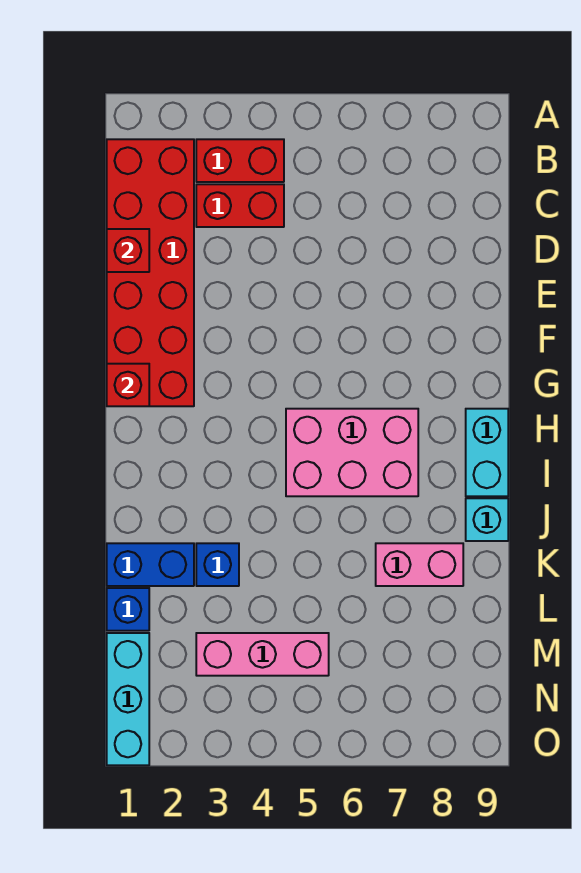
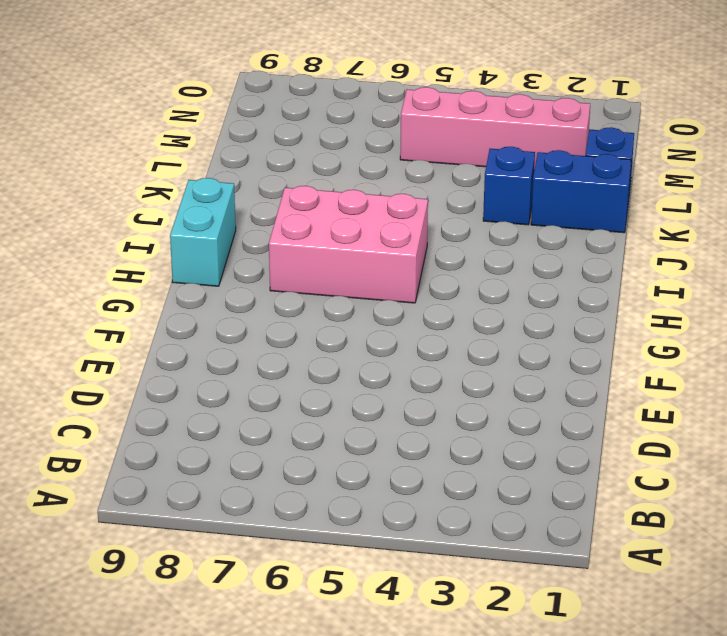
pink brick M2:M5 level 1 -> pink brick M3:M5 level 1
none -> red brick B1:G2 level 1
none -> red brick B3:B4 level 1
none -> red brick C3:C4 level 1

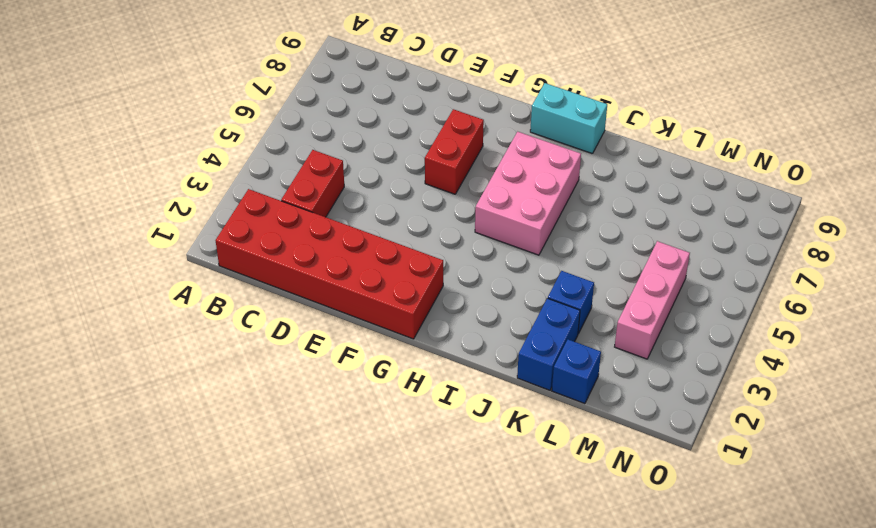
red brick F6:F7 level 1 -> red brick B3:B4 level 1
none -> cyan brick J9 level 1
none -> pink brick K7:K8 level 1
none -> cyan brick M1:O1 level 1

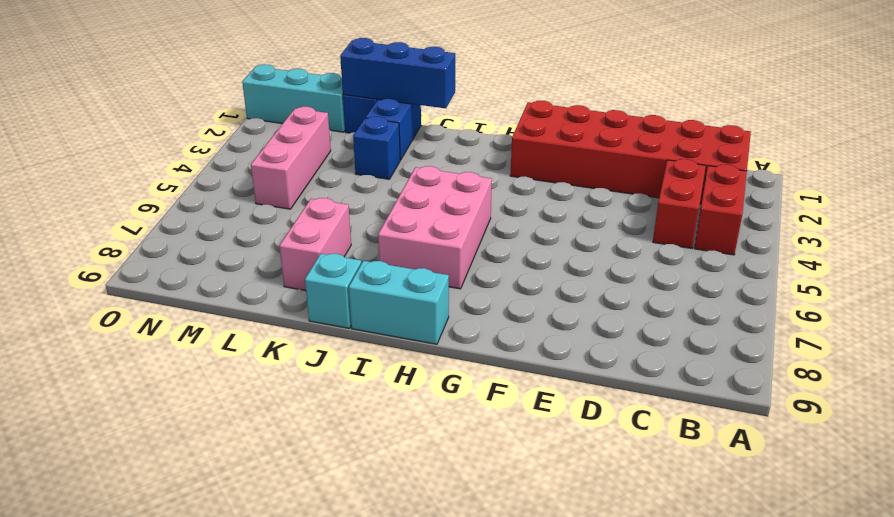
blue brick J1:L1 level 2 -> none
none -> red brick D1 level 2
none -> red brick G1 level 2

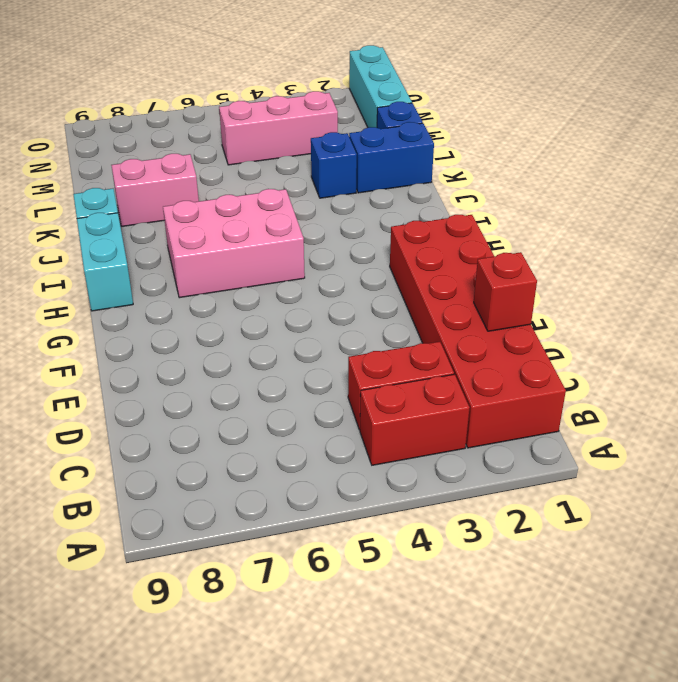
none -> red brick G1 level 2

